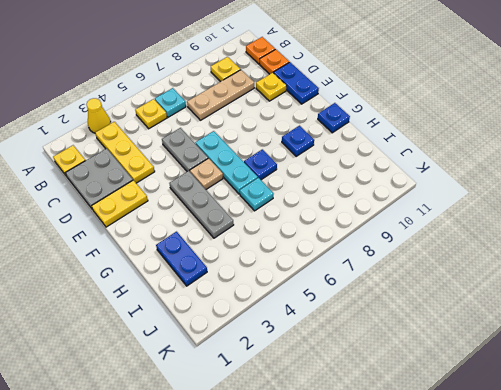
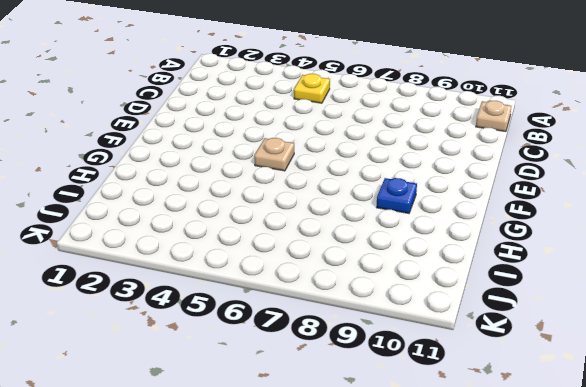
tan plate B11 level 1 -> orange plate B11 level 1
none -> yellow cone A3 level 1
none -> yellow plate B1 level 1
none -> yellow plate B3:D3 level 1

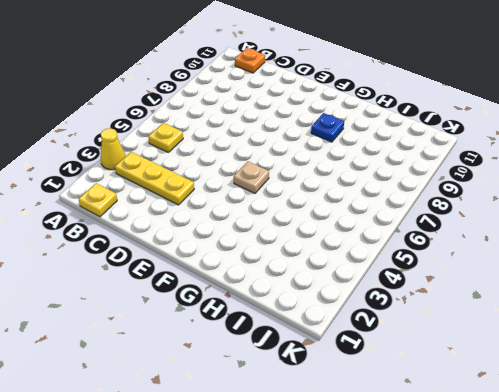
none -> cyan plate B6 level 1
none -> yellow plate B9 level 1
none -> grey plate C1:D2 level 1

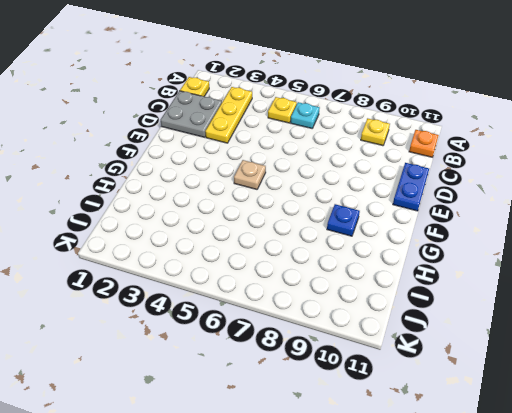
none -> yellow cone A3 level 1
none -> tan plate C7:C9 level 1
none -> orange plate C11 level 1

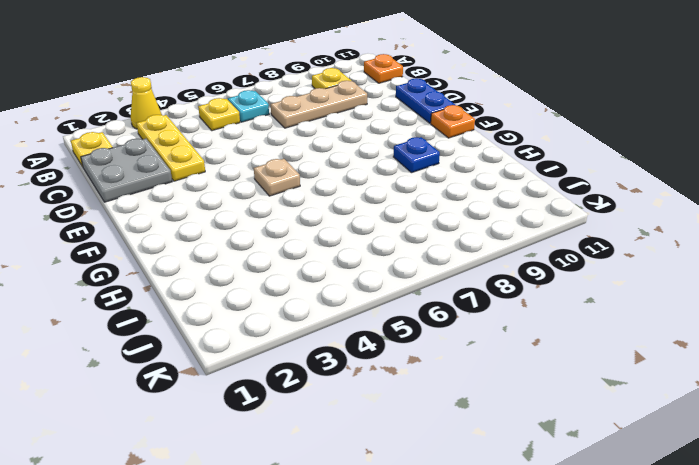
orange plate F11 level 1 -> orange plate C11 level 1
none -> grey plate D5:E5 level 1
none -> yellow plate D10 level 1
none -> yellow plate E1:E2 level 1

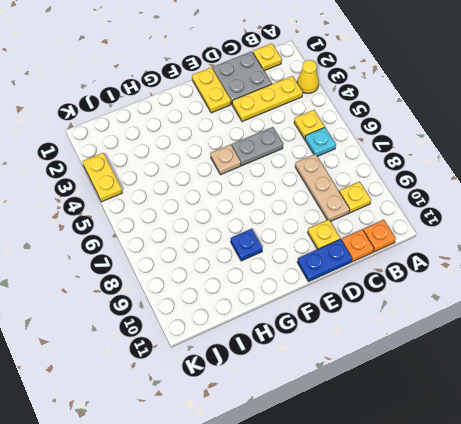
yellow plate K3:K4 level 1 -> none
none -> cyan plate E6:G6 level 1
none -> grey plate F4:H4 level 1
none -> blue plate G7 level 1

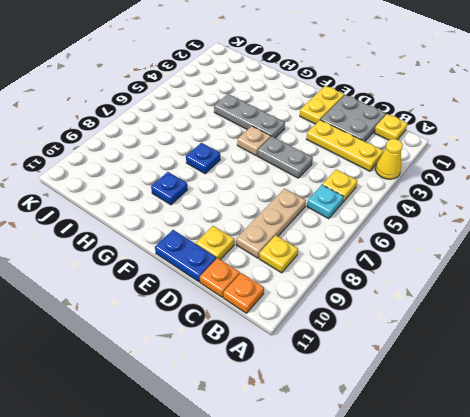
none -> cyan plate E6:G6 level 1
none -> blue plate G11 level 1
none -> blue plate H2:I2 level 1

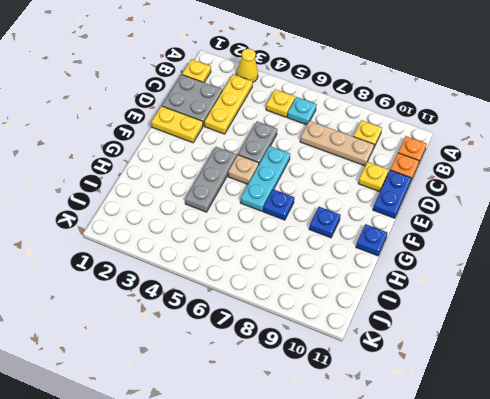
none -> blue plate H2:I2 level 1
none -> cyan plate H6 level 1

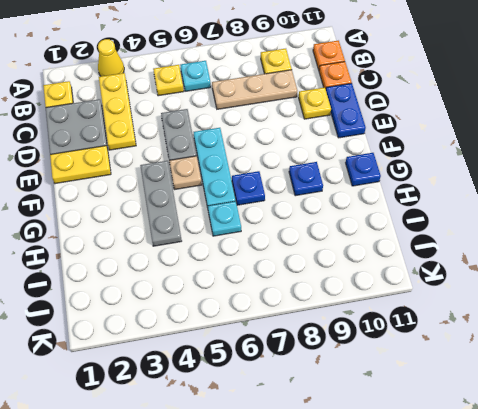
none -> blue plate H2:I2 level 1

